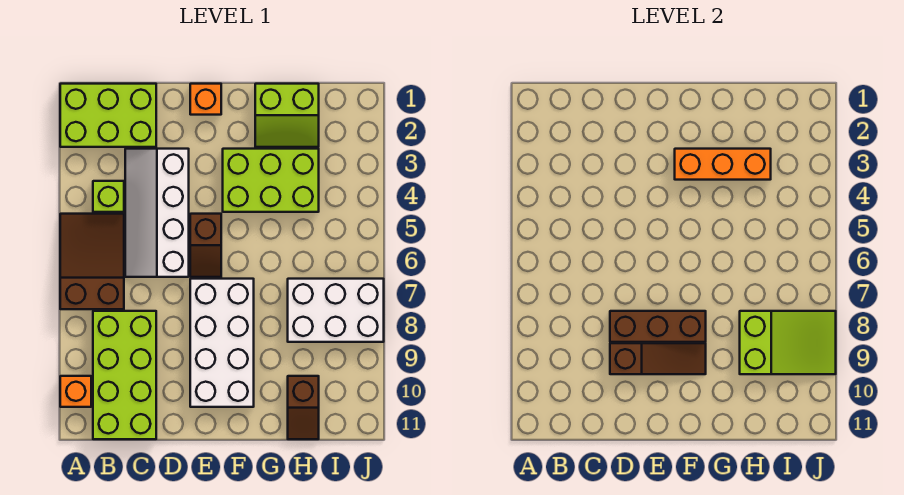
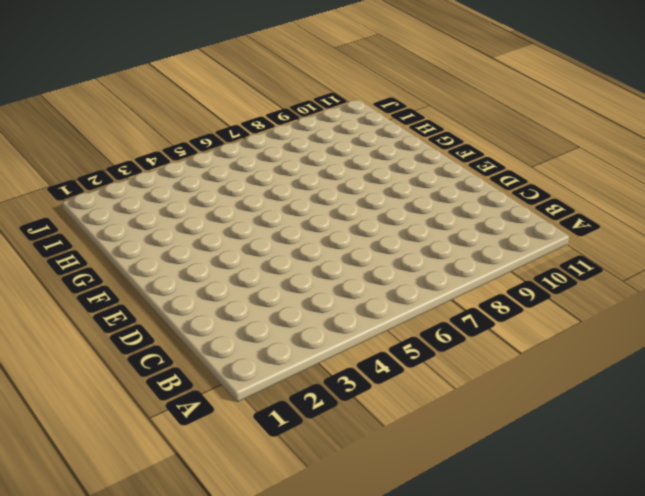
none -> lime brick A1:C2 level 1
none -> brown slope A5:B7 level 1 top 7
none -> orange brick A10 level 1

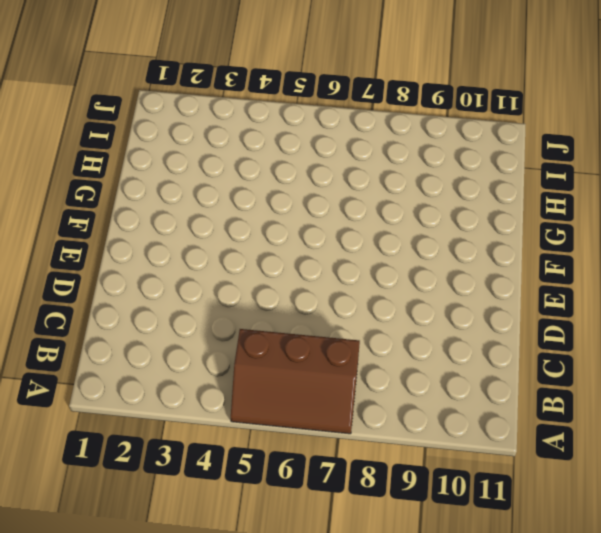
brown slope A5:B7 level 1 top B -> brown slope A5:B7 level 1 top 7
none -> lime brick A1:C2 level 1
none -> orange brick A10 level 1
none -> lime brick B4 level 1

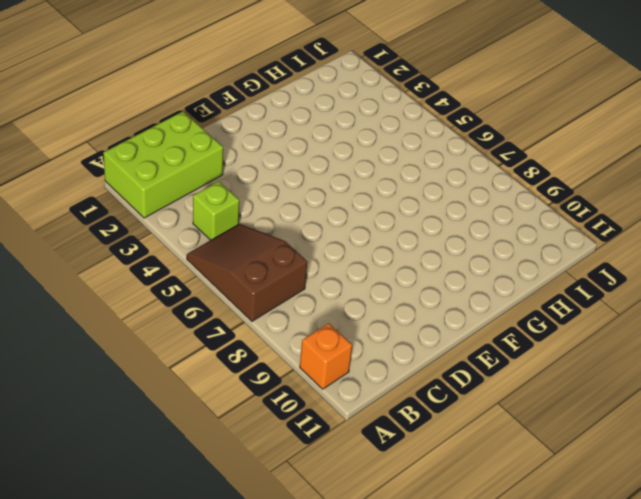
none -> lime brick B8:C11 level 1
none -> white slope C3:D6 level 1 top D
none -> orange brick E1 level 1

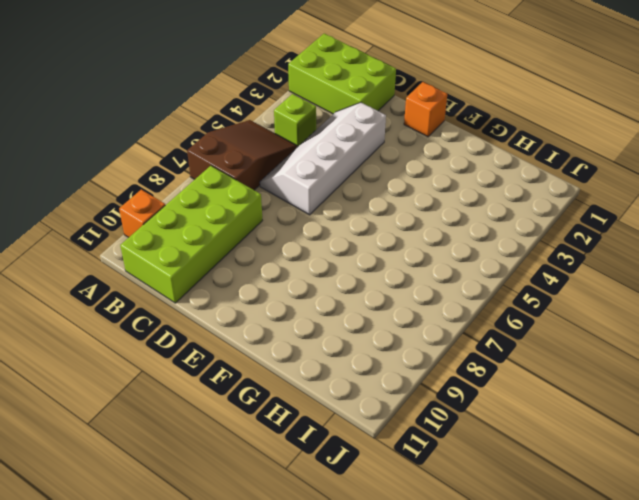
none -> brown slope E5:E6 level 1 top 5
none -> white brick E7:F10 level 1
none -> lime brick F3:H4 level 1

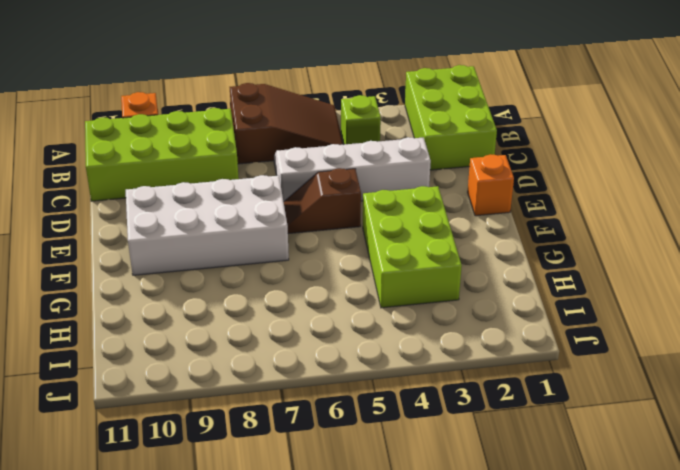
none -> lime slope G1:H2 level 1 top 1
none -> white brick H7:J8 level 1
none -> brown slope H10:H11 level 1 top 10

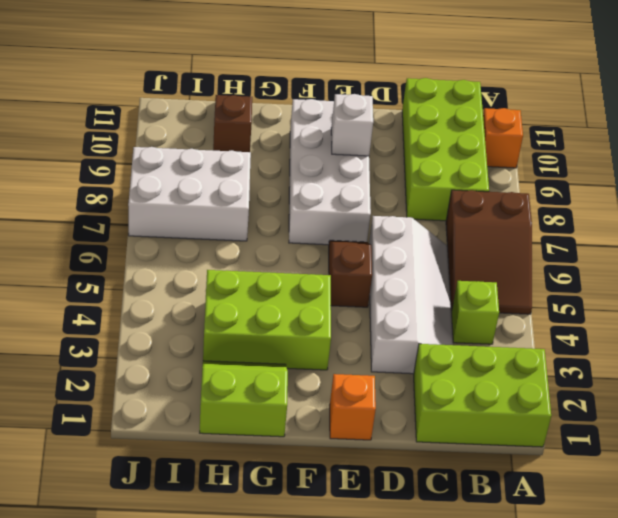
white brick E9 level 2 -> brown slope D9:F9 level 2 top D
none -> brown brick D8:F8 level 2
none -> orange brick F3:H3 level 2
none -> lime slope H8:J9 level 2 top H

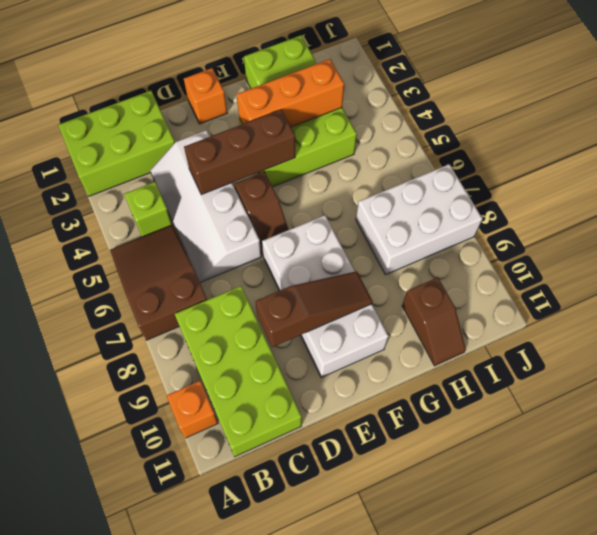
brown brick D4:F4 level 2 -> brown brick D8:F8 level 2
none -> lime slope H8:J9 level 2 top H

